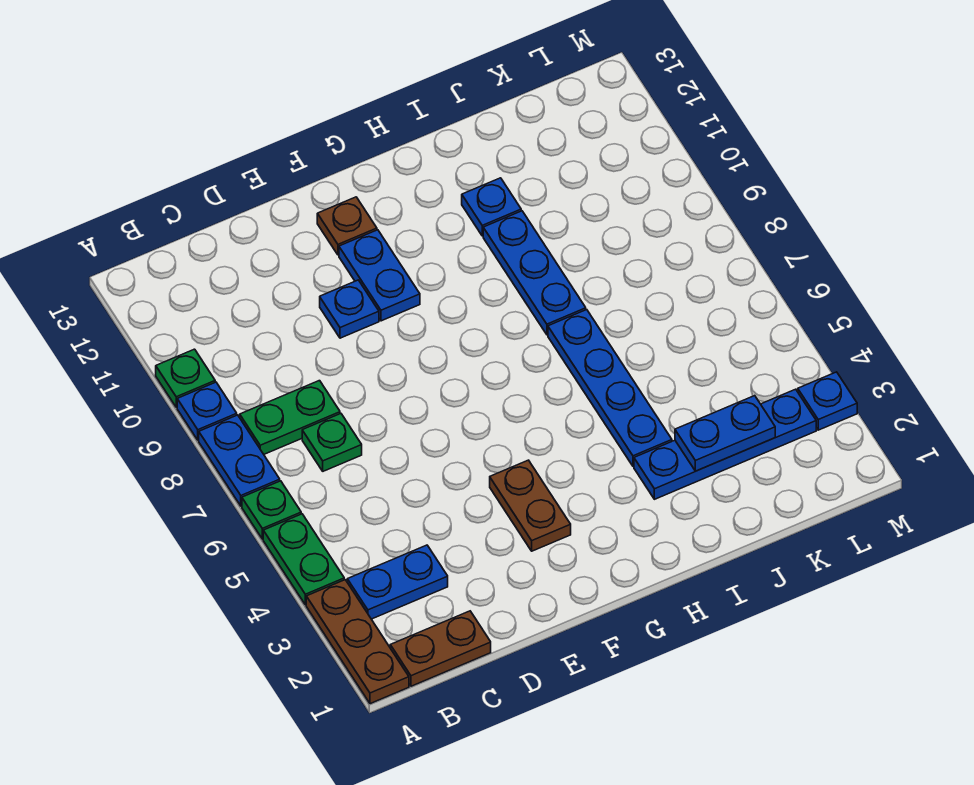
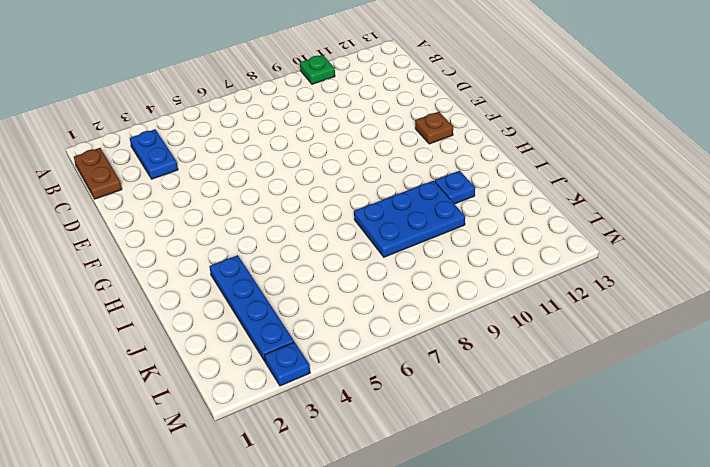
blue plate I8:J10 level 1 -> blue plate I8:I10 level 1
none -> brown plate A1:A3 level 1
none -> green plate A4:A5 level 1
none -> green plate A6 level 1

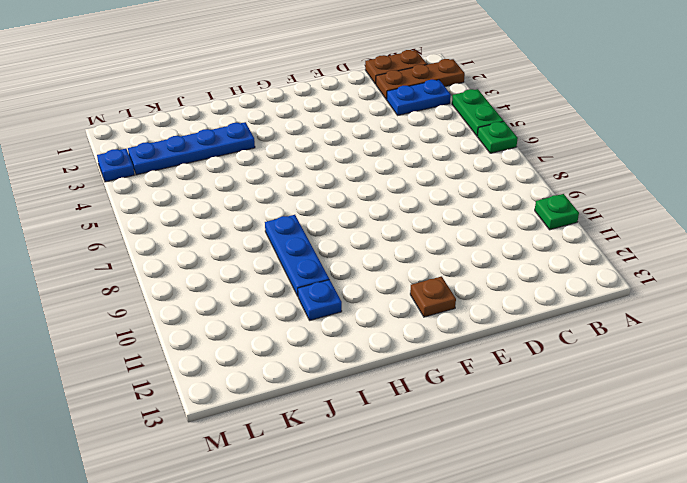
brown plate A2:C2 level 1 -> brown plate A1:A3 level 1
none -> blue plate A7:A8 level 1
none -> blue plate A9 level 1
none -> green plate B8:C8 level 1

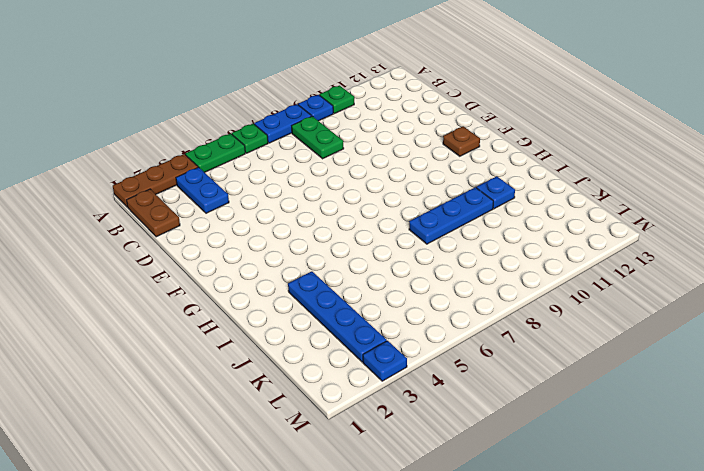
none -> green plate C7 level 1
none -> blue plate E10 level 1
none -> brown plate F3:F4 level 1

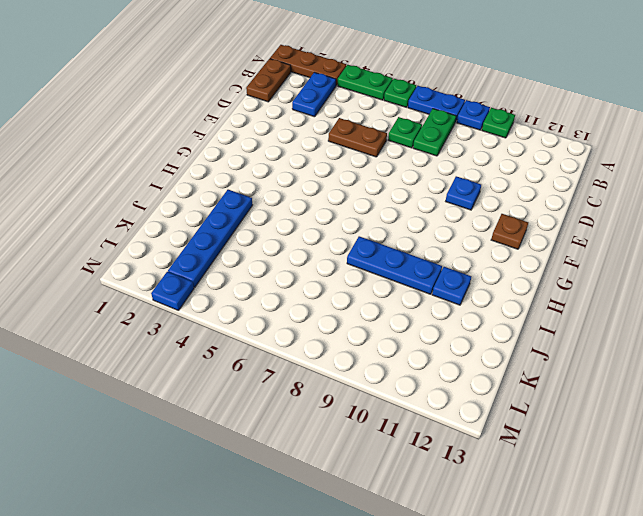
brown plate D5:D6 level 1 -> brown plate F3:F4 level 1
none -> blue plate F10:F11 level 1
none -> blue plate I4:I7 level 1
none -> blue plate J3:K3 level 2

